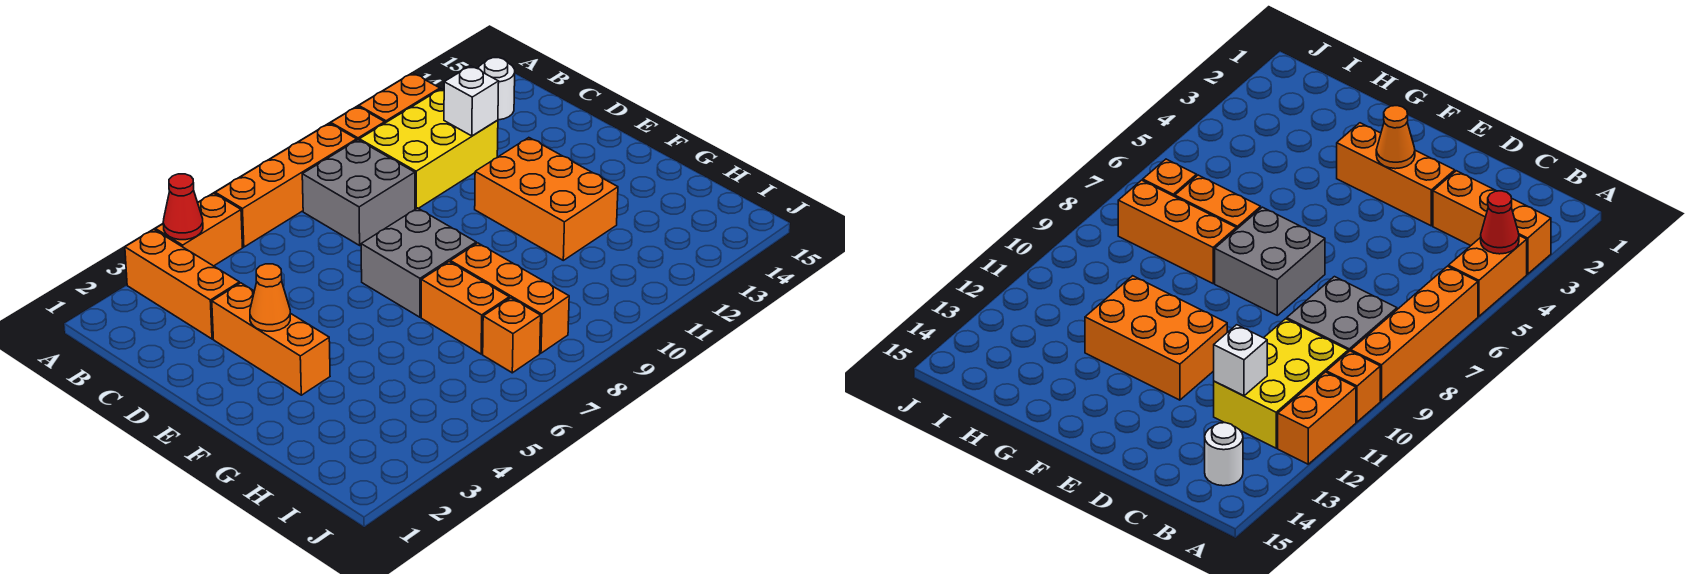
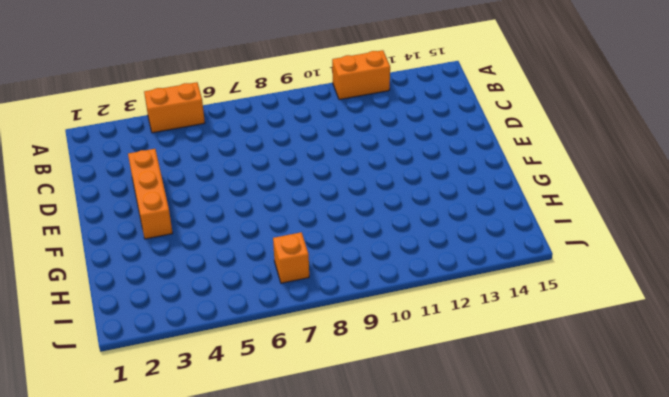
none -> orange brick A3:C3 level 1
none -> orange brick A6:A9 level 1
none -> orange brick A10 level 1

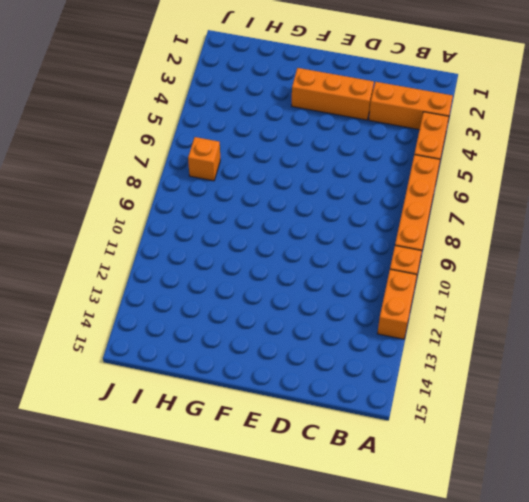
none -> grey brick B8:C9 level 1
none -> yellow brick B10:C12 level 1
none -> white round brick B14 level 1

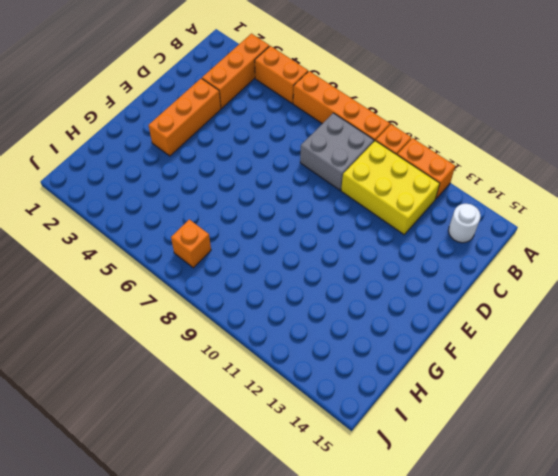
none -> grey brick E7:F8 level 1
none -> orange brick E11:G12 level 1
none -> orange brick G7:H7 level 1

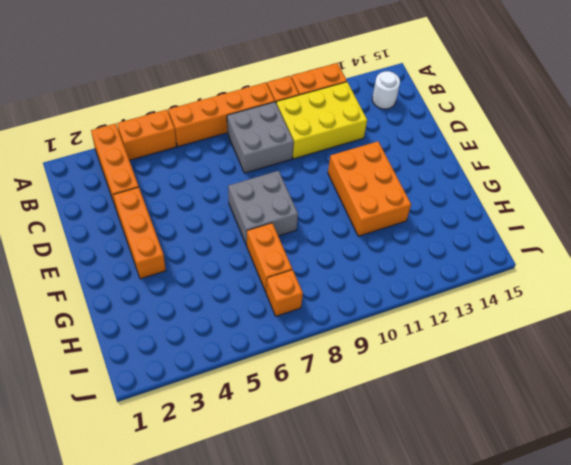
none -> orange brick G8:I8 level 1
none -> red cone A4 level 2
none -> white brick C12 level 2

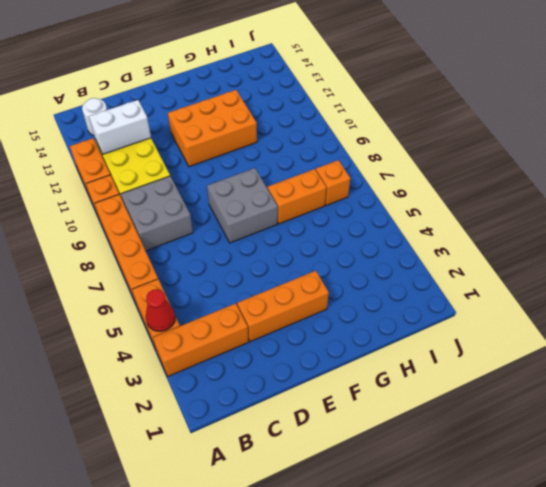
white brick B12:C12 level 2 -> white brick C12 level 2
none -> orange brick G8:I8 level 1
none -> orange cone E3 level 2

